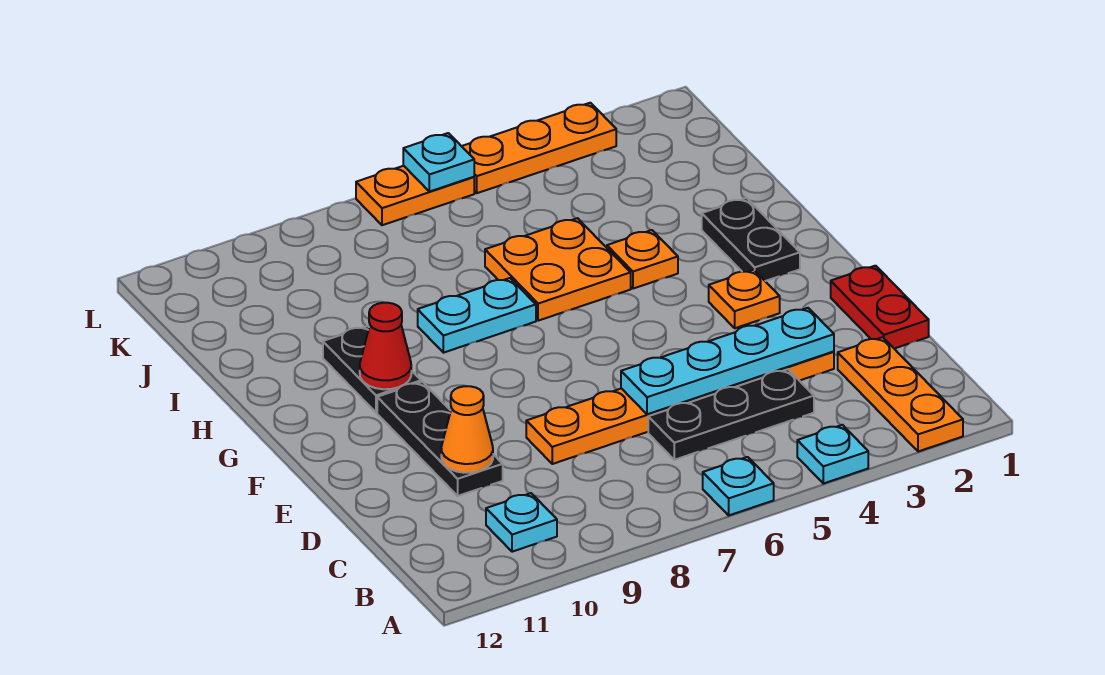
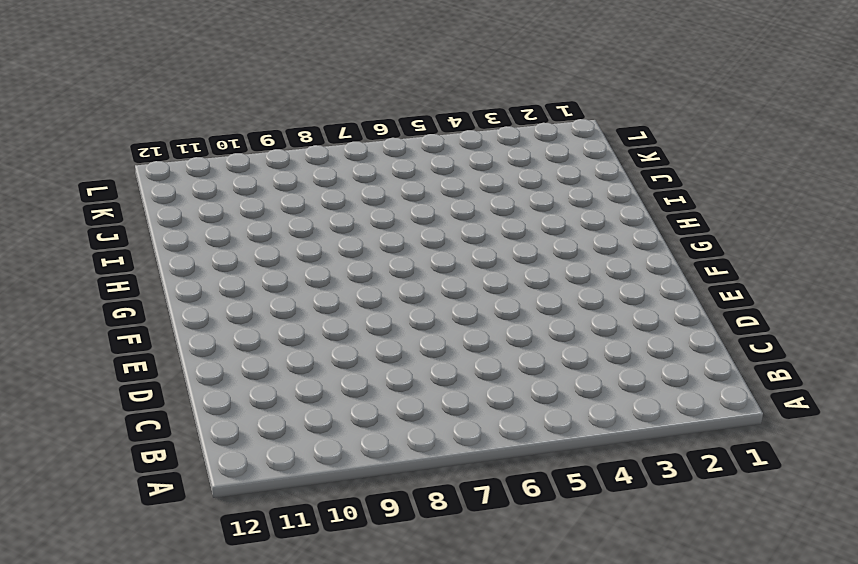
none -> orange plate A2:C2 level 1
none -> cyan plate A4 level 1
none -> cyan plate A6 level 1

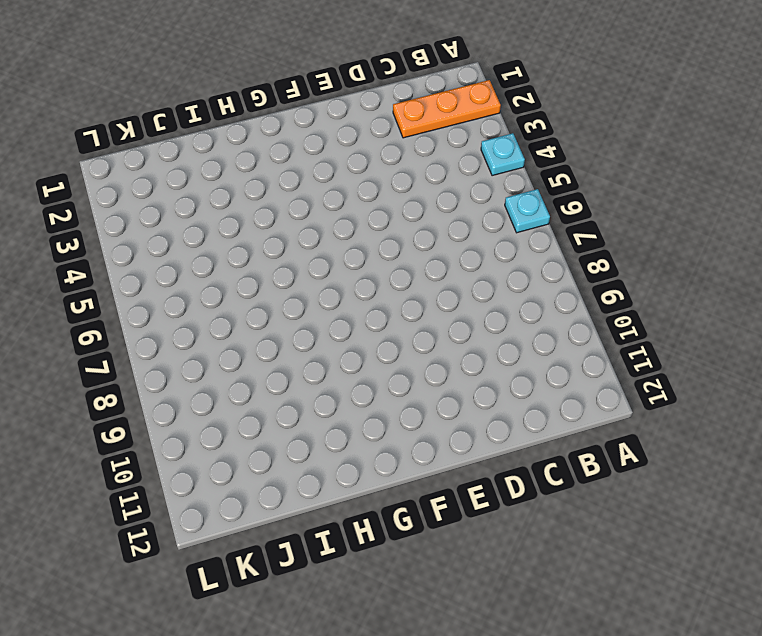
none -> cyan plate B10 level 1
none -> black plate C4:C6 level 1
none -> red plate D1:E1 level 1

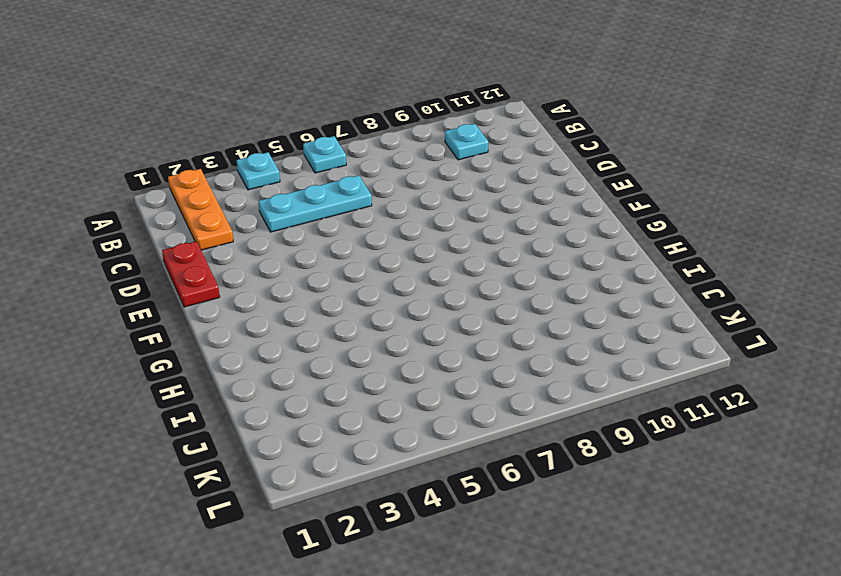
cyan plate C4:C6 level 1 -> black plate C4:C6 level 1
none -> orange plate D3:D8 level 1
none -> black plate D10:F10 level 1
none -> orange plate F3 level 1

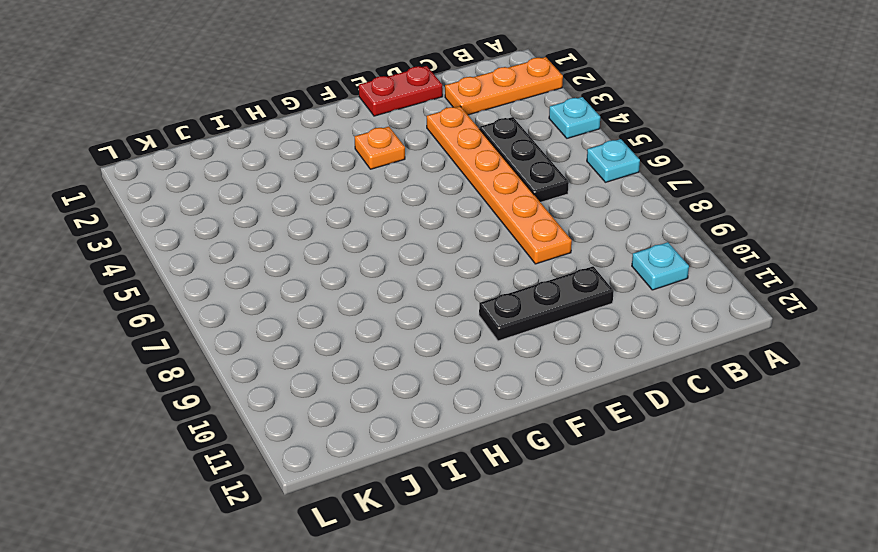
none -> black plate G2:H2 level 1
none -> black plate G10:H10 level 1
none -> orange plate H4 level 1

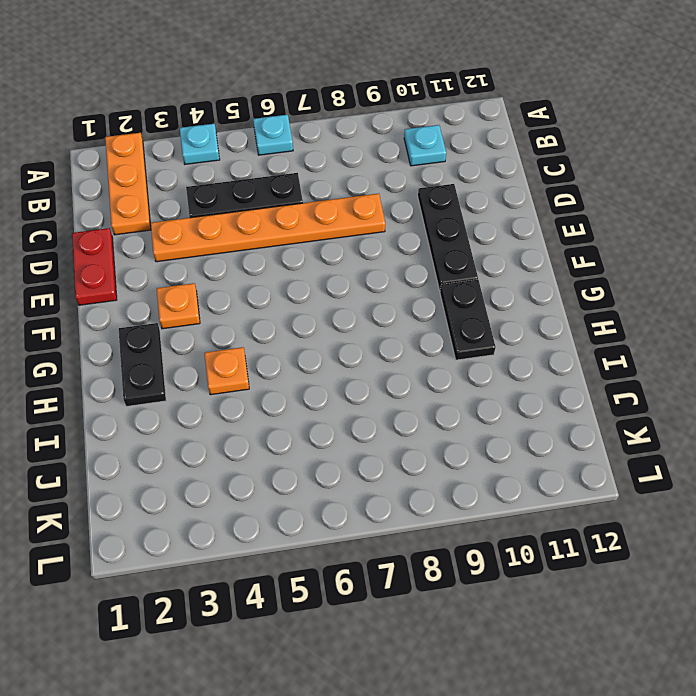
none -> orange plate H5:I6 level 1
none -> cyan plate H7:H8 level 1
none -> orange plate L3:L5 level 1

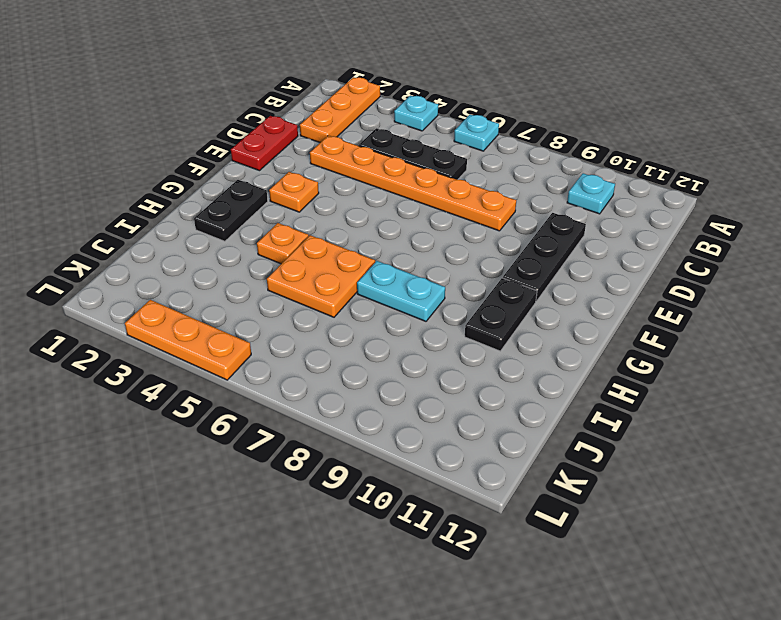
none -> orange plate L6:L7 level 1
none -> cyan plate D3:D6 level 2
none -> orange cone D10 level 2

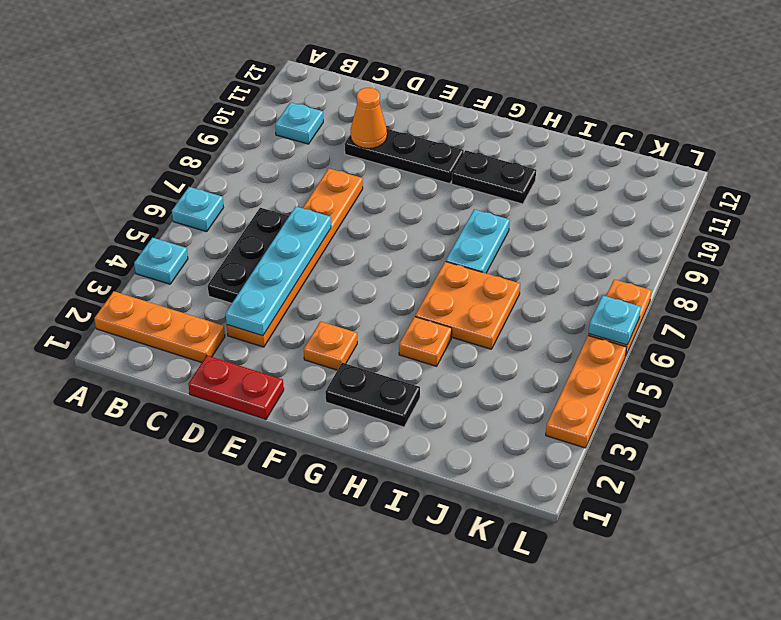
none -> red cone G10 level 2

